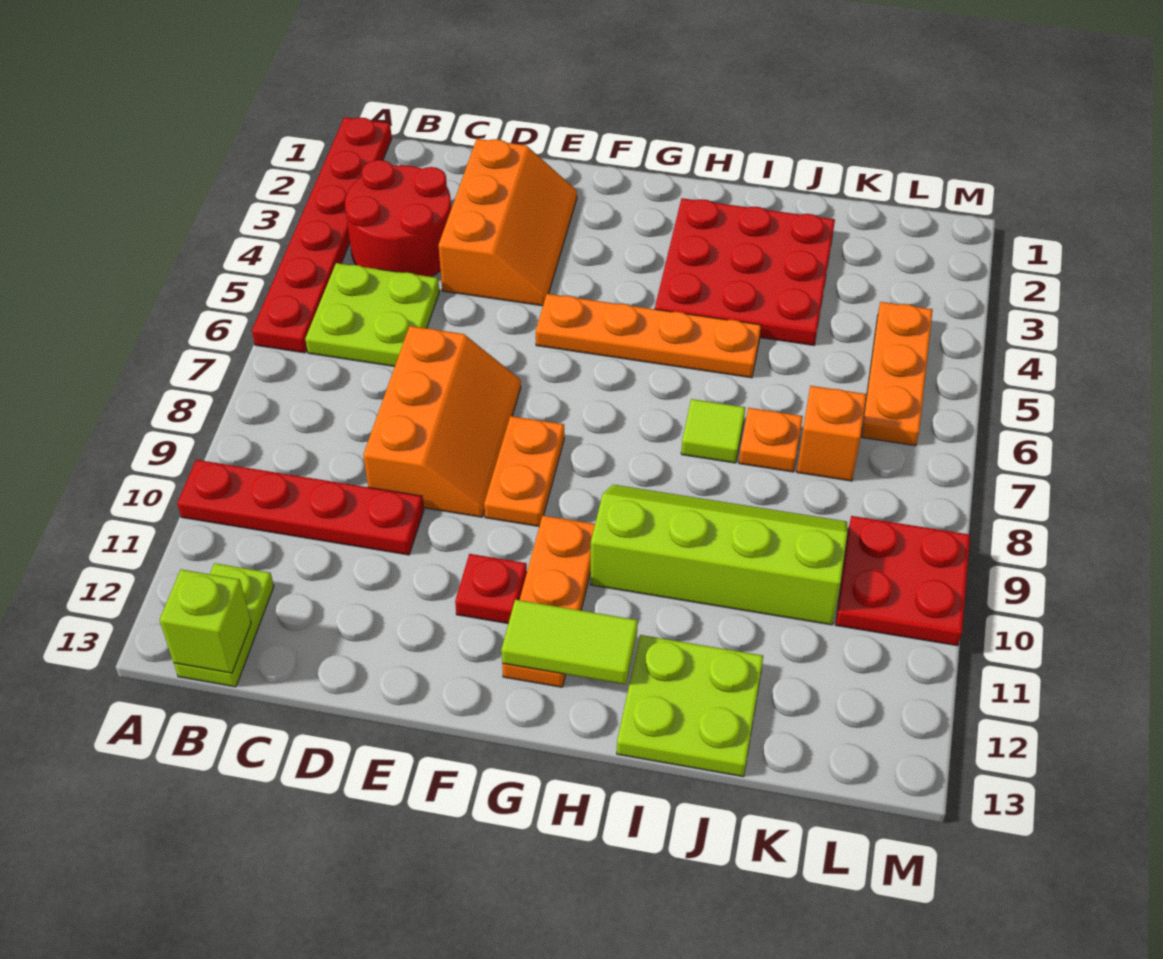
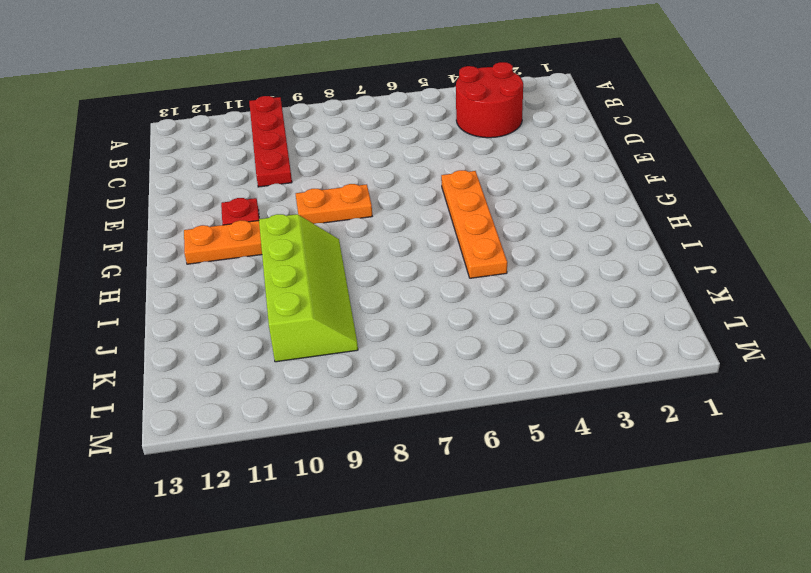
none -> red plate A1:A6 level 1
none -> lime plate B5:C6 level 1
none -> lime plate B12:B13 level 1

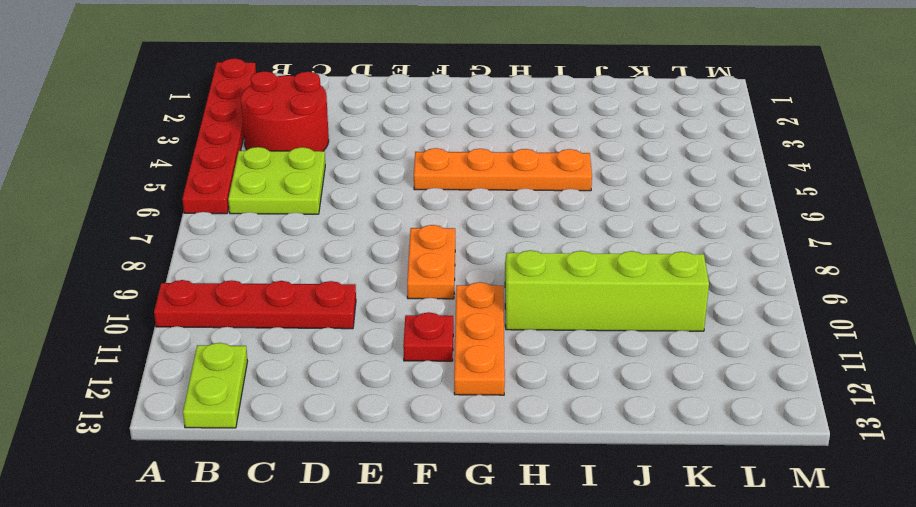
none -> orange slope D2:E4 level 1 top D
none -> orange slope D7:E9 level 1 top D
none -> red plate H2:J4 level 1

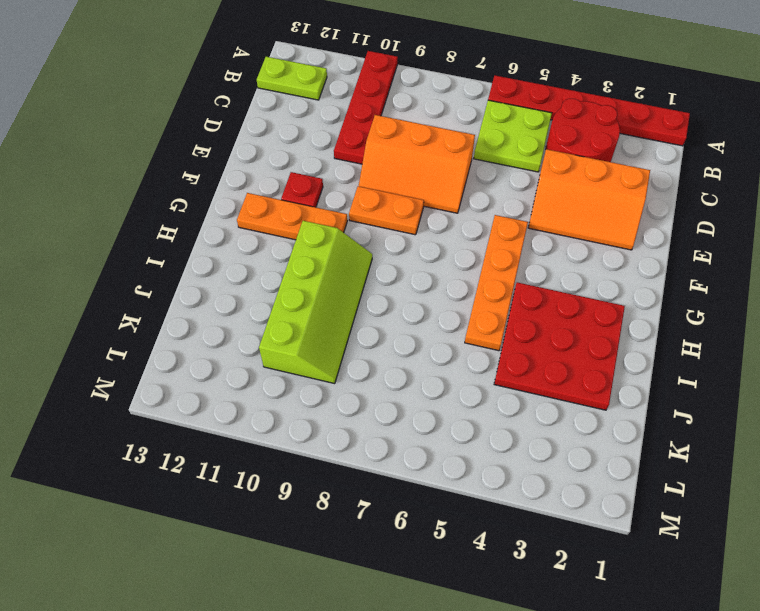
none -> lime tile I7 level 1
none -> lime plate I12:J13 level 1
none -> orange plate J7 level 1

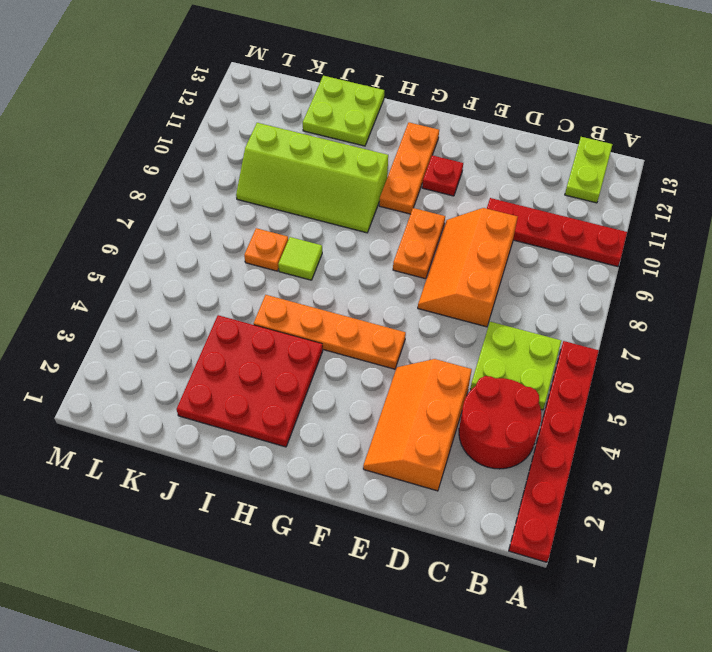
none -> orange brick K7 level 1
none -> orange plate L4:L6 level 1
none -> red plate L9:M10 level 1

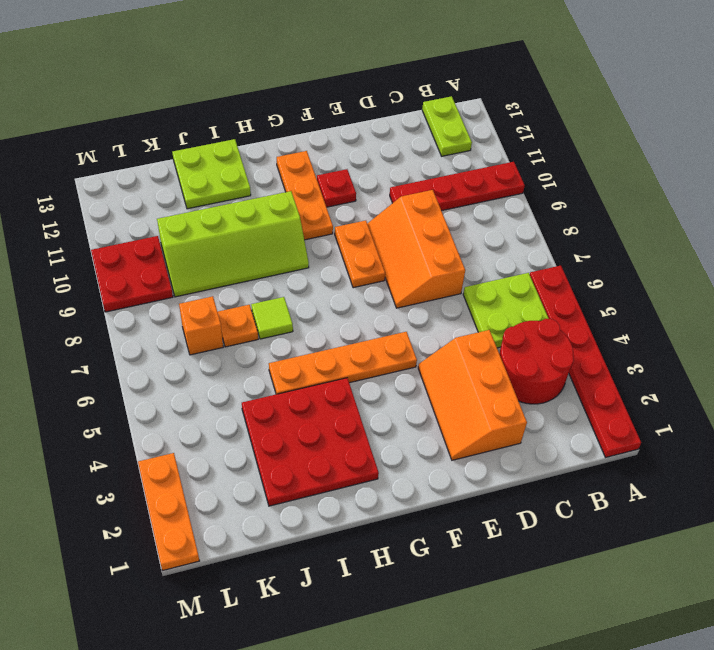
orange plate M1:M3 level 1 -> orange plate L4:L6 level 1
none -> lime brick B13 level 2
none -> lime tile G12:H12 level 2

